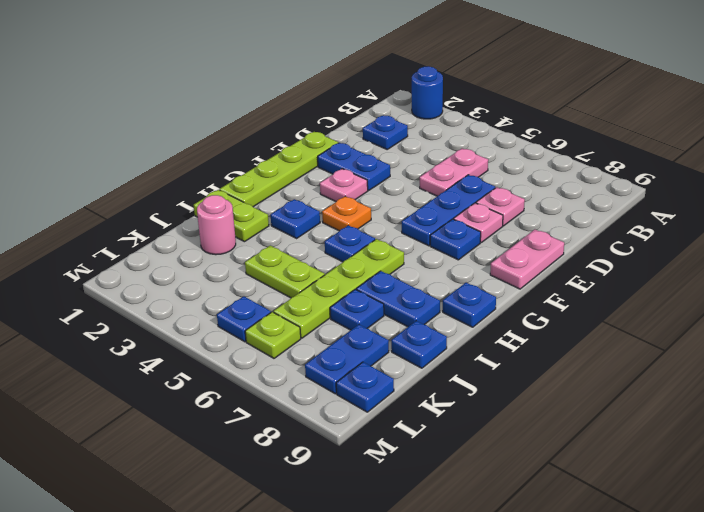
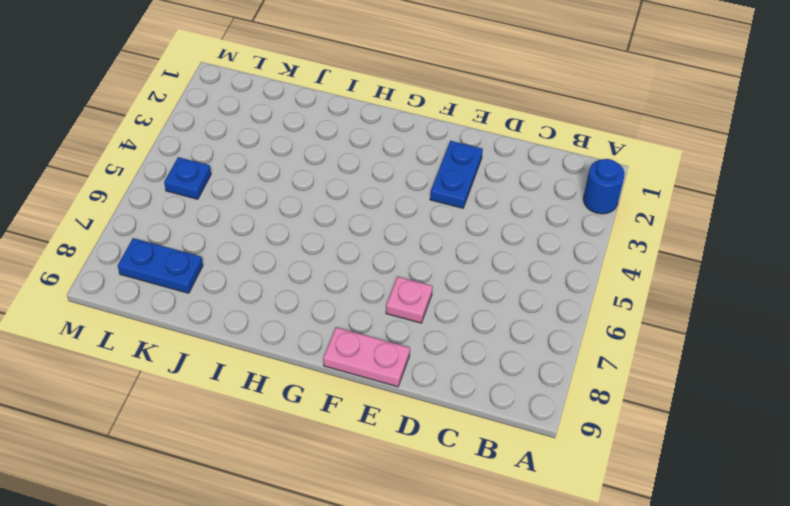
none -> blue plate C2 level 1
none -> pink plate C5:D5 level 1
none -> blue plate D6:F6 level 1

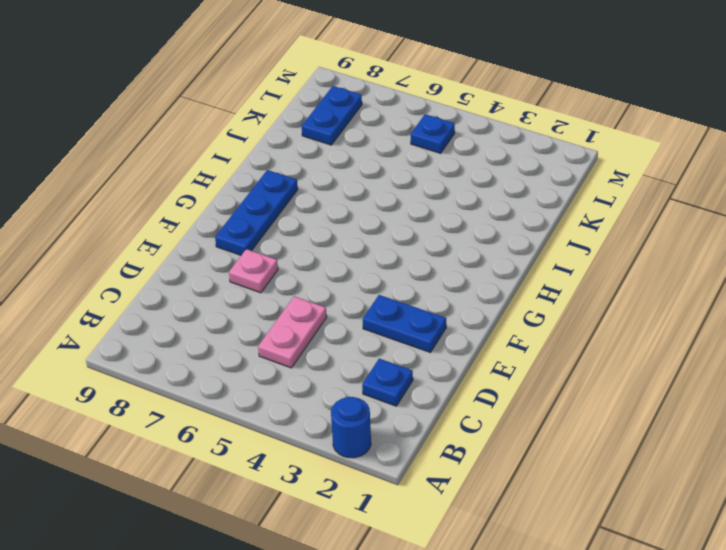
blue plate F8:H8 level 1 -> blue plate D6:F6 level 1
none -> pink plate D7 level 1
none -> lime plate E1:H1 level 1
none -> pink plate E9:F9 level 1

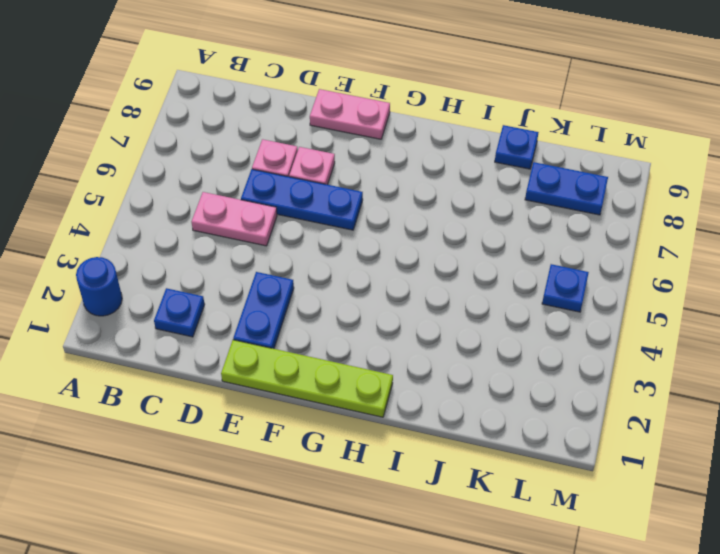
none -> pink plate F3 level 1
none -> blue plate F7 level 1
none -> orange plate G4 level 1

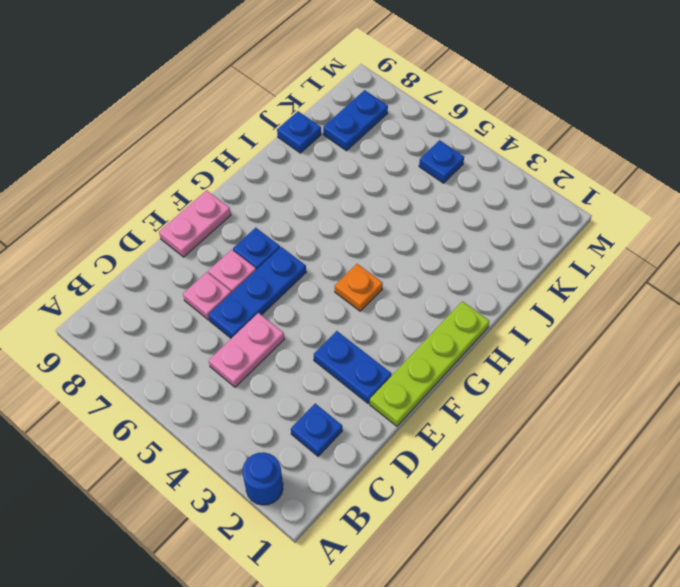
none -> pink plate F3 level 1
none -> blue plate H3 level 1
none -> blue plate H5 level 1

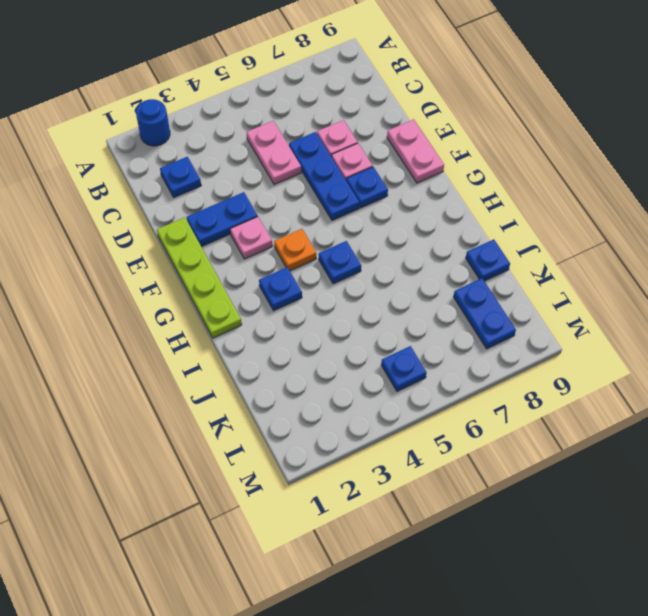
none -> lime plate H6:K6 level 1
none -> blue plate H9 level 1
none -> lime plate I1:I2 level 1

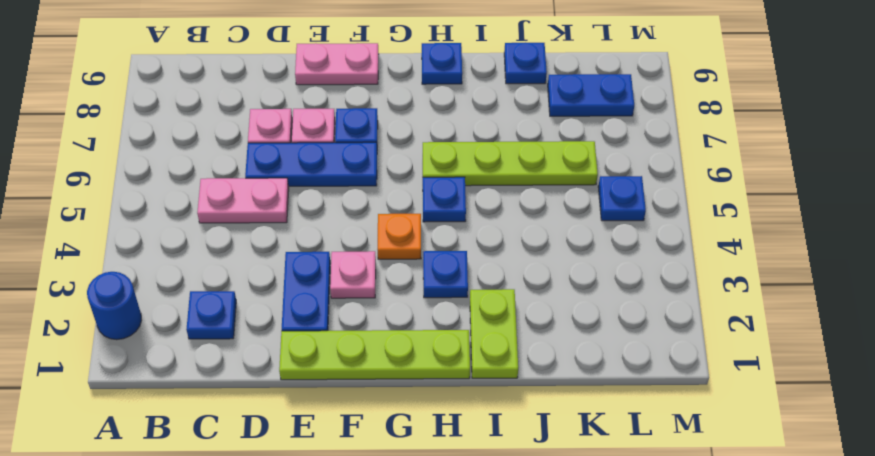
none -> blue plate I7:I8 level 1
none -> pink round brick J2 level 1
none -> lime plate J4:J5 level 1

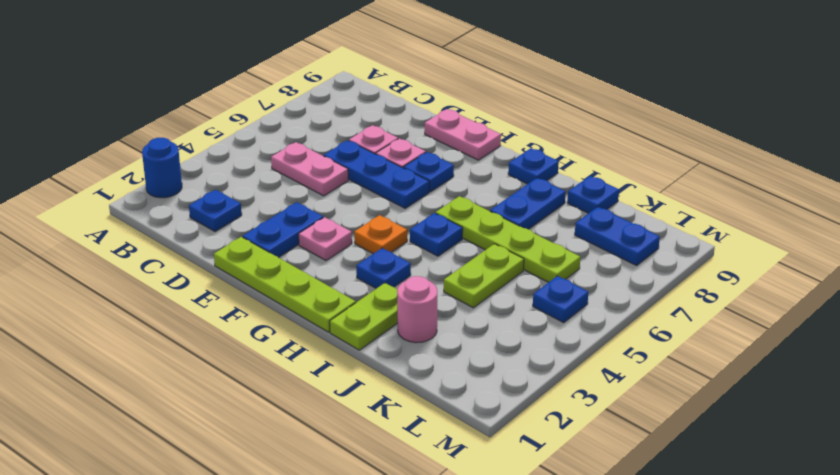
none -> blue plate J7 level 1
none -> lime plate L6 level 1
none -> blue plate L9 level 1

